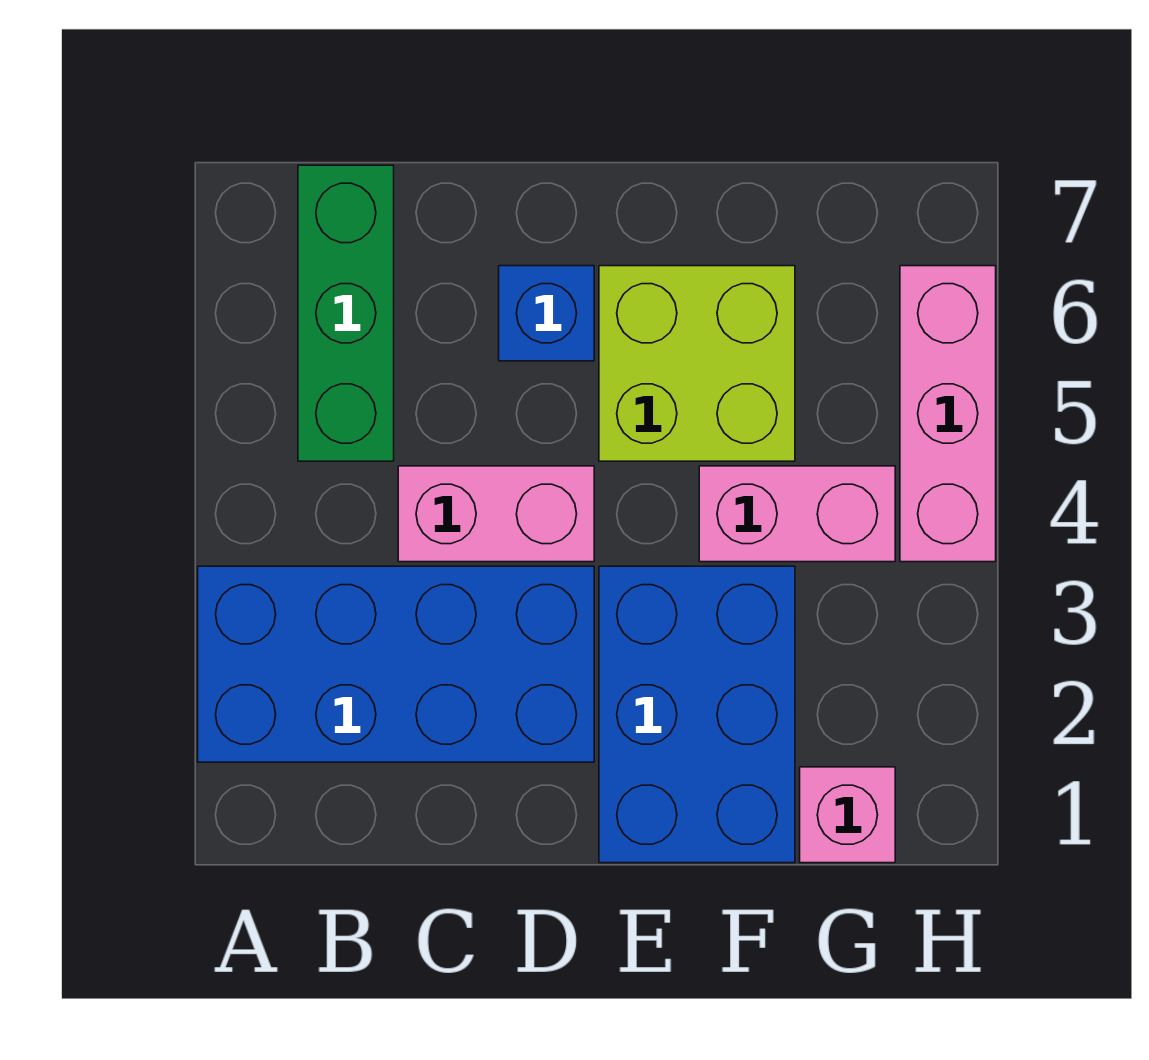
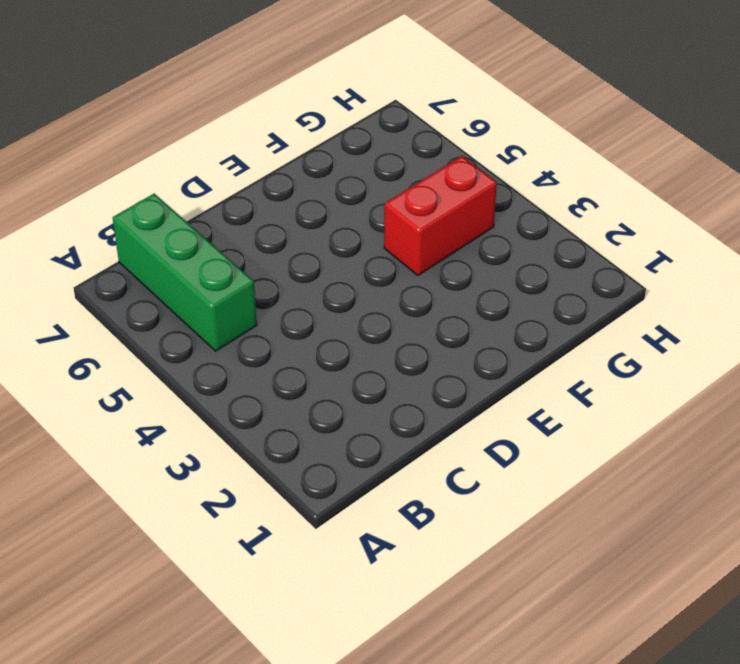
red brick F4:G4 level 1 -> pink brick F4:G4 level 1
none -> blue brick A2:D3 level 1
none -> pink brick C4:D4 level 1

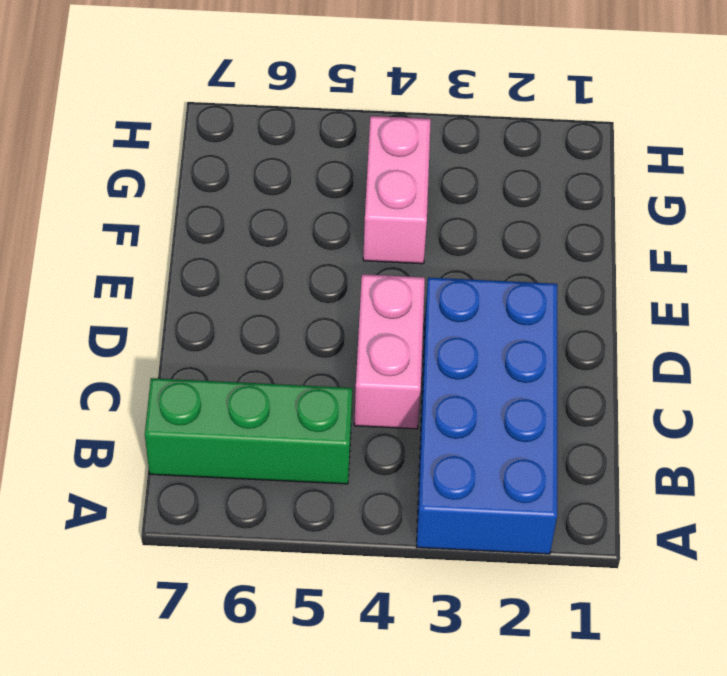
none -> blue brick D6 level 1
none -> blue brick E1:F3 level 1

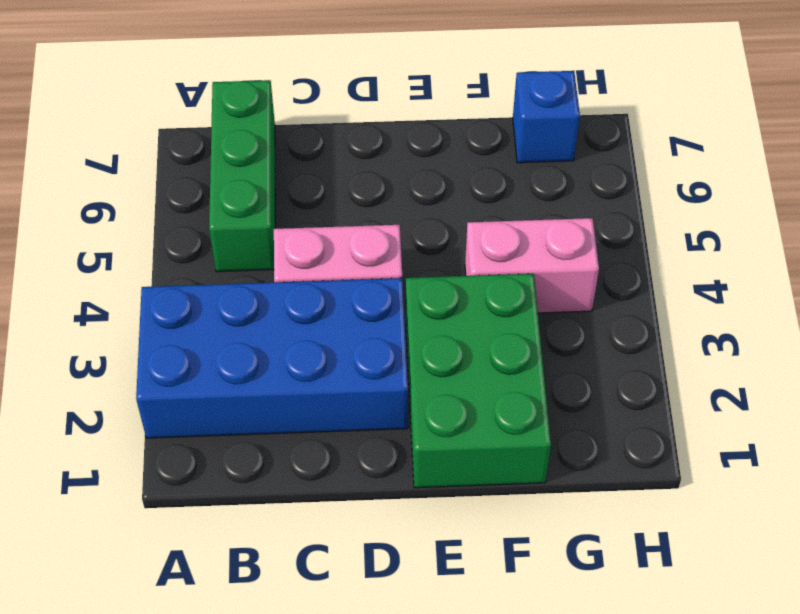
green brick E1:F3 level 1 -> blue brick E1:F3 level 1
blue brick G7 level 1 -> blue brick D6 level 1
none -> lime brick E5:F6 level 1
none -> pink brick G1 level 1

